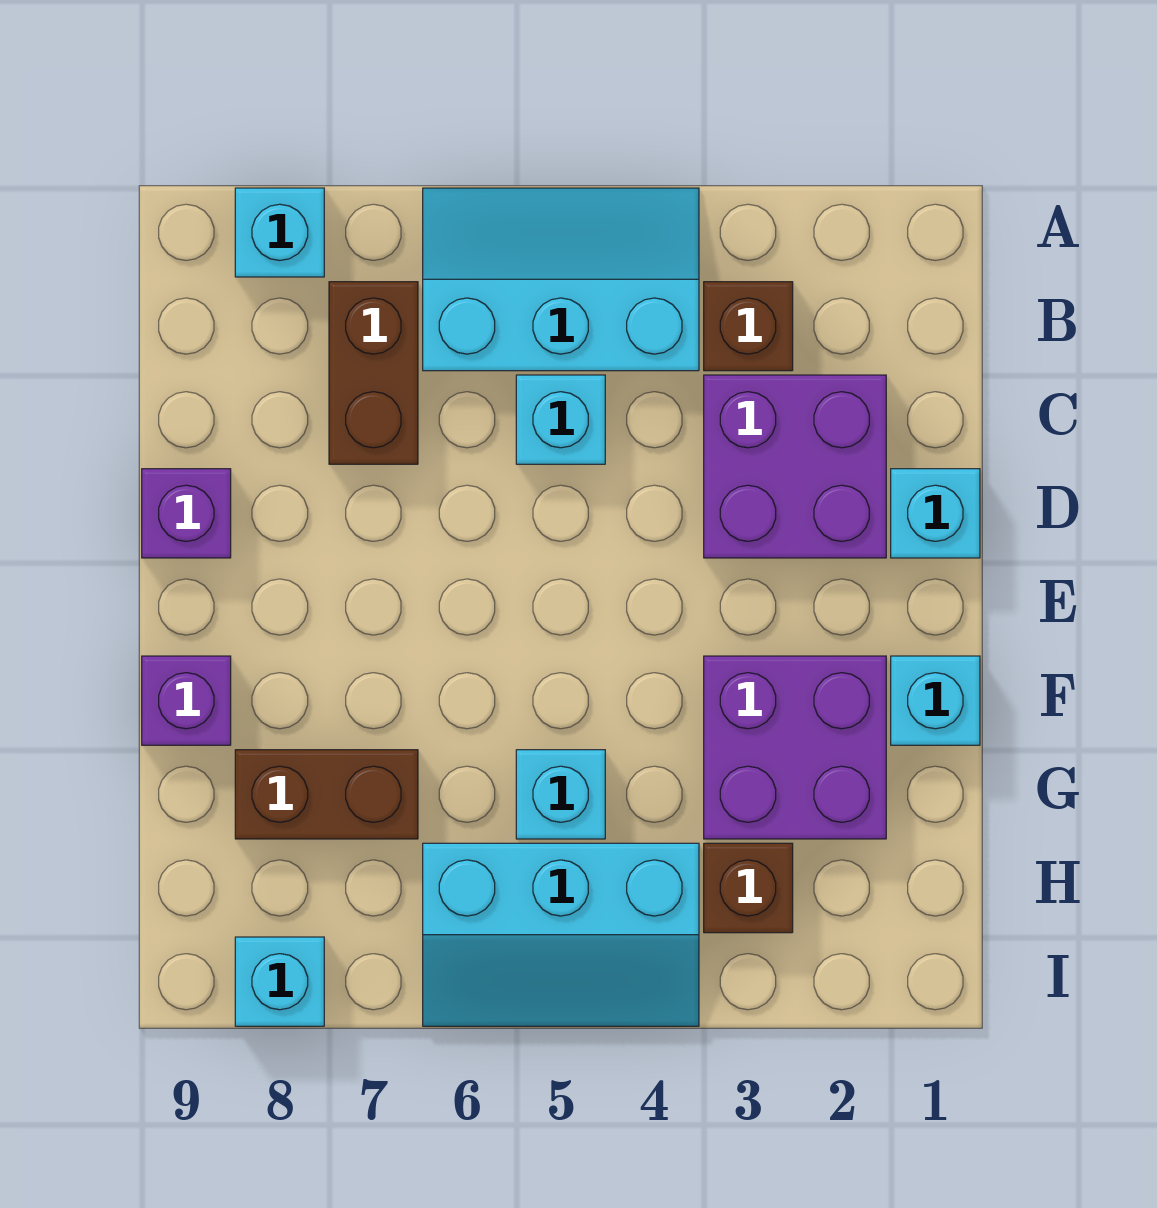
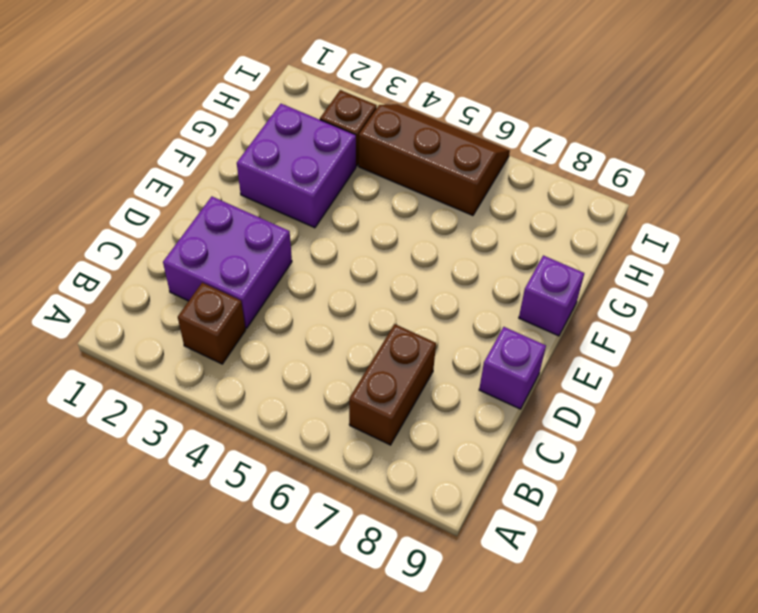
brown slope H4:I6 level 1 top H -> cyan slope H4:I6 level 1 top H
none -> cyan slope A4:B6 level 1 top B
none -> cyan brick A8 level 1
none -> cyan brick C5 level 1

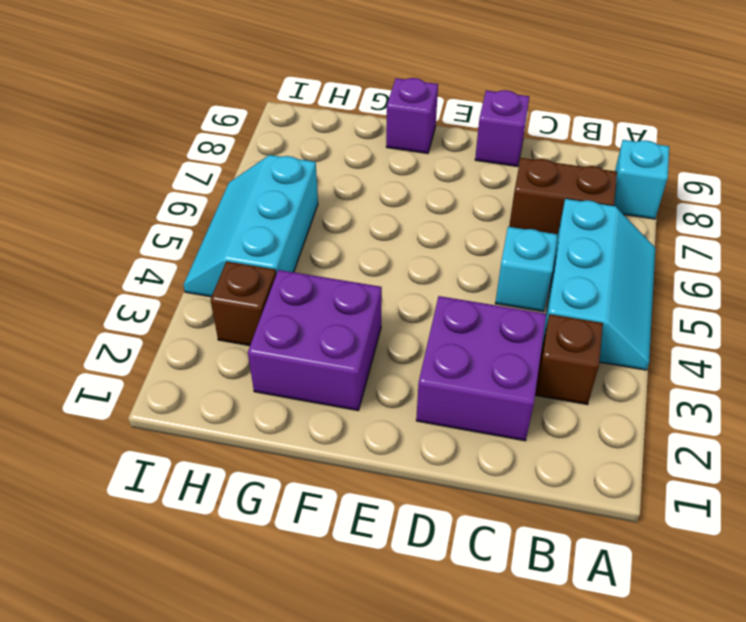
none -> cyan brick D1 level 1
none -> cyan brick F1 level 1
none -> cyan brick G5 level 1

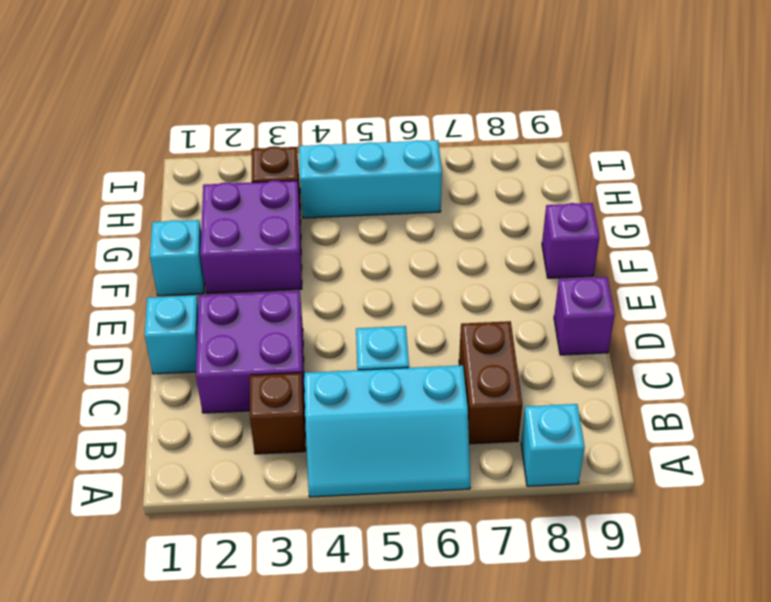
none -> cyan brick G5 level 1
none -> brown brick G7:G8 level 1
none -> cyan brick I8 level 1

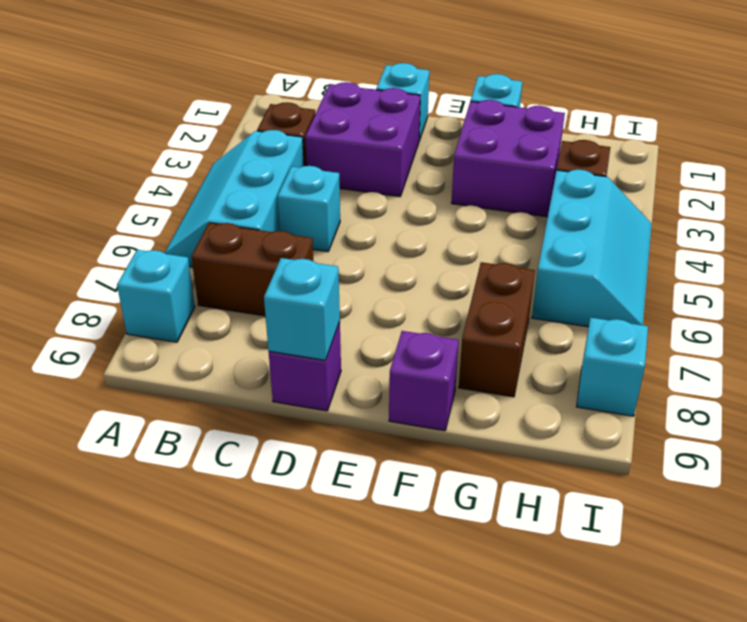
cyan brick D9 level 2 -> cyan brick G5 level 1

